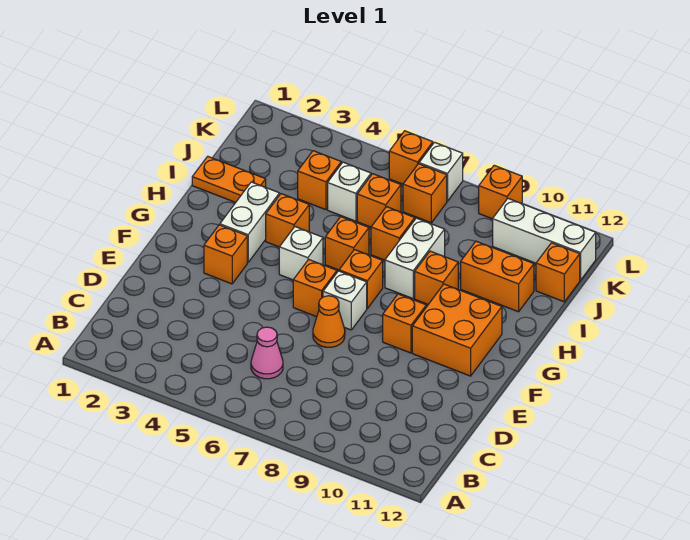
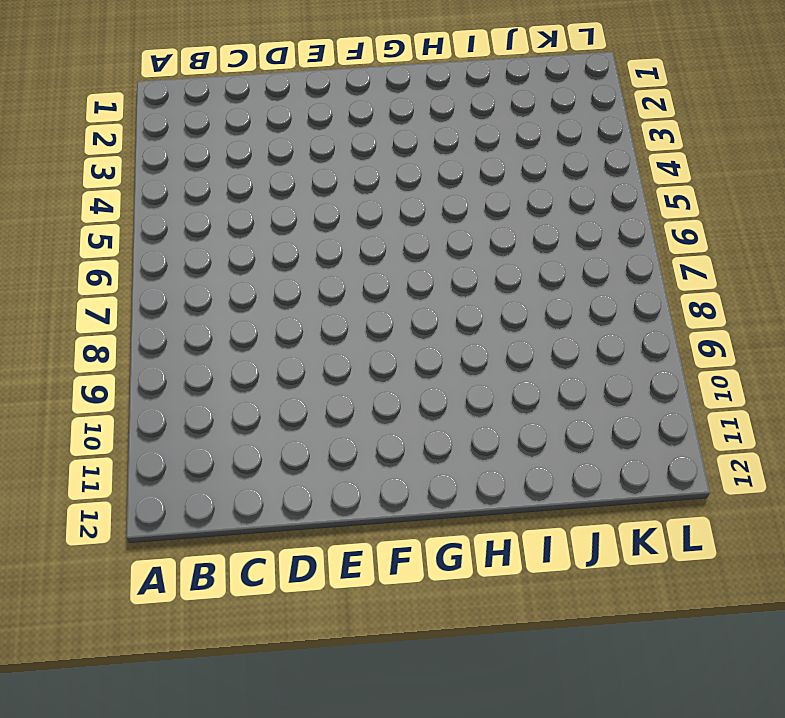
none -> pink cone C6 level 1
none -> orange cone E7 level 1
none -> orange brick F3 level 1

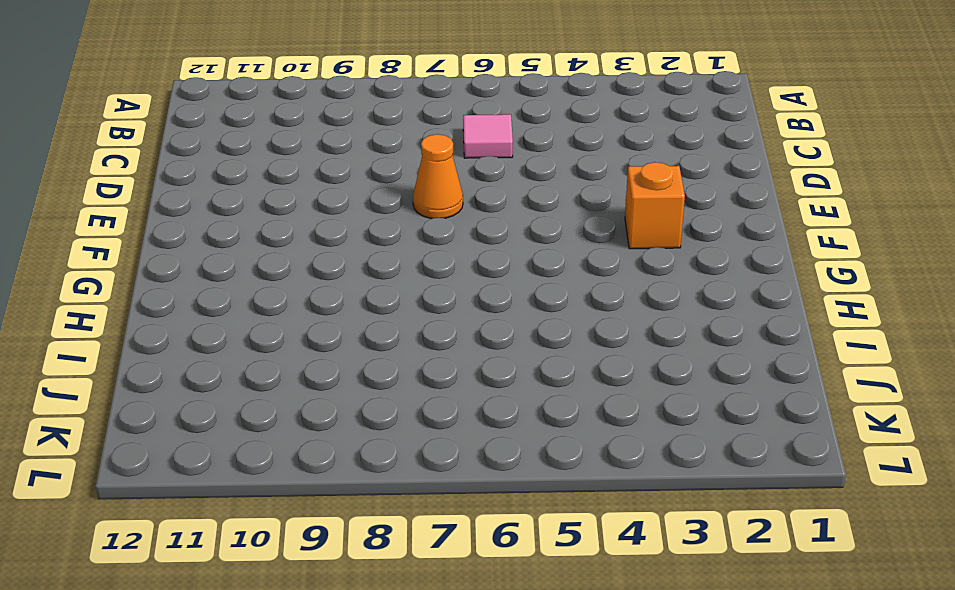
pink tile C6 level 1 -> pink cone C6 level 1
none -> orange brick F6 level 1
none -> white brick F7 level 1
none -> orange brick F9 level 1

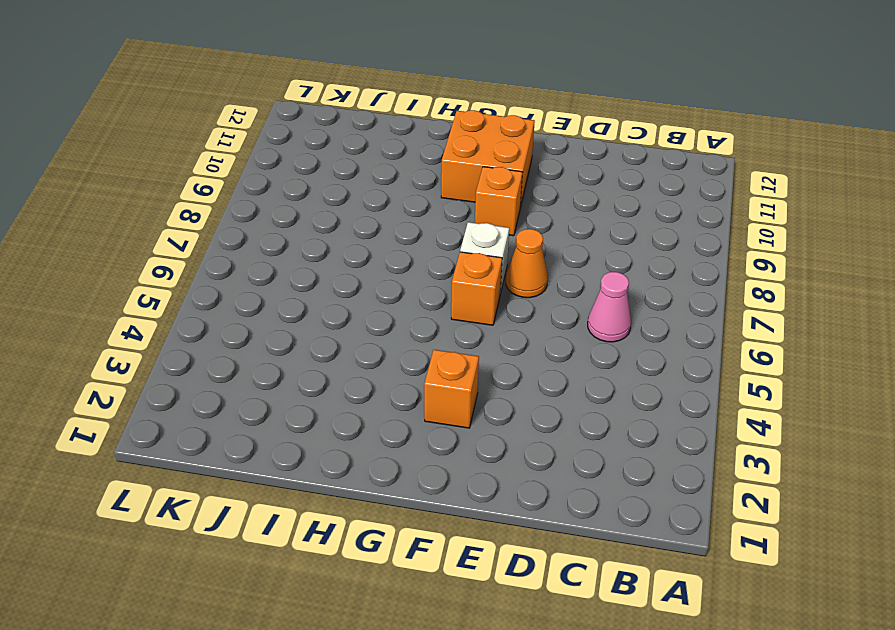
none -> white brick G3:H3 level 1
none -> white brick G5 level 1
none -> orange brick G7 level 1

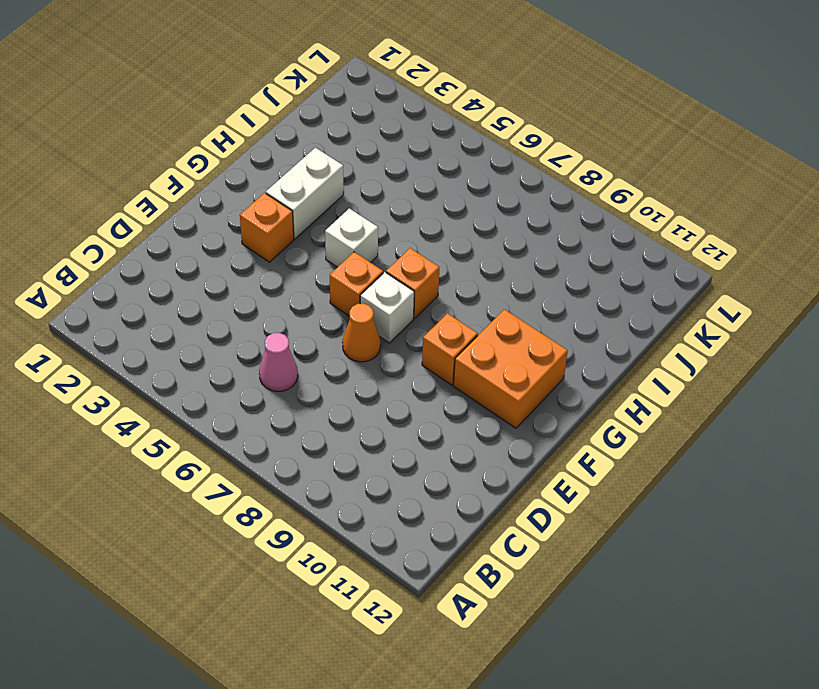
none -> orange brick H4 level 1
none -> orange brick H6 level 1
none -> white brick H8:I8 level 1

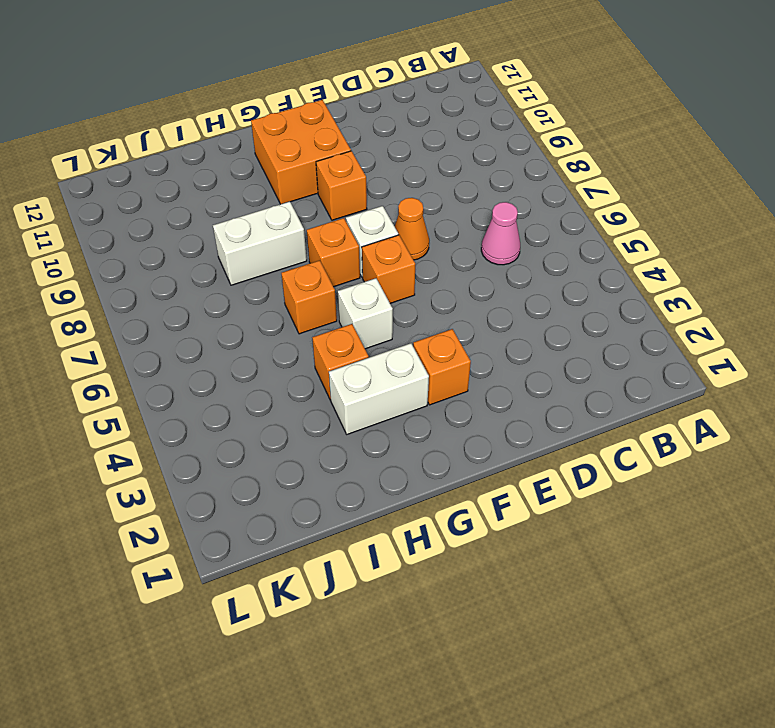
none -> orange brick H9 level 1
none -> orange plate I1:I2 level 1
none -> orange brick I7 level 1

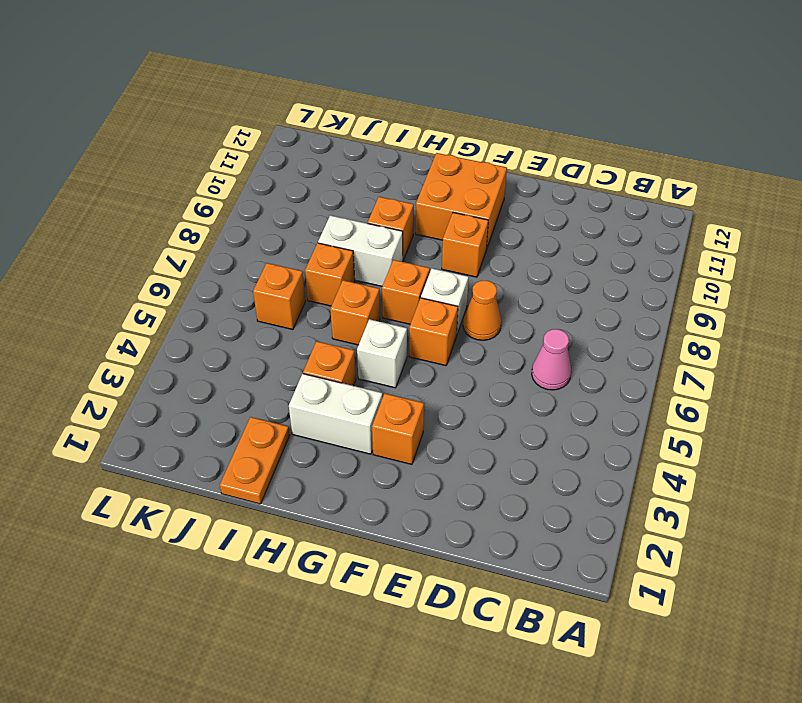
none -> orange brick I10:I11 level 1
none -> orange brick J4 level 1
none -> white brick J5 level 1

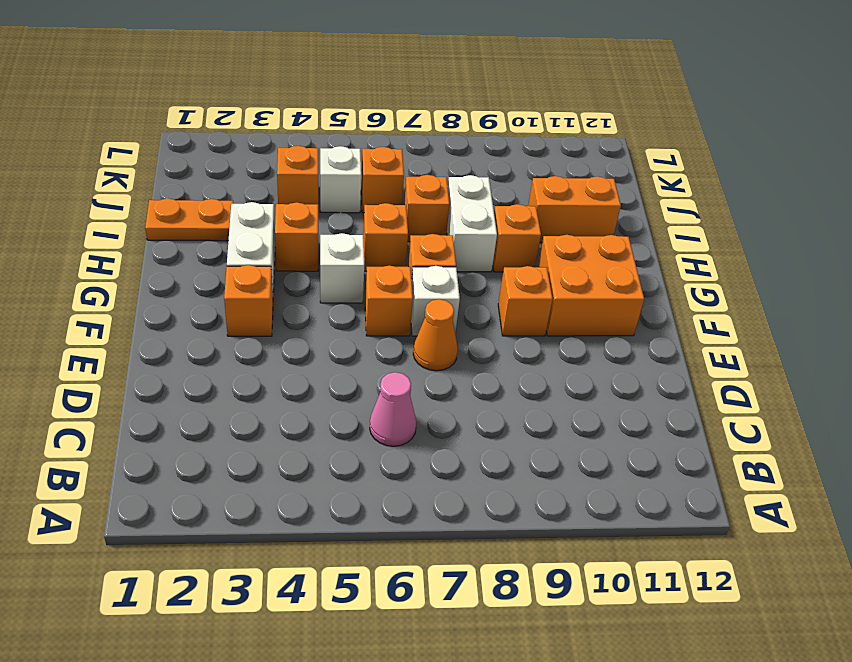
none -> orange brick J12 level 1
none -> orange brick K7 level 1
none -> white brick K10:K12 level 1

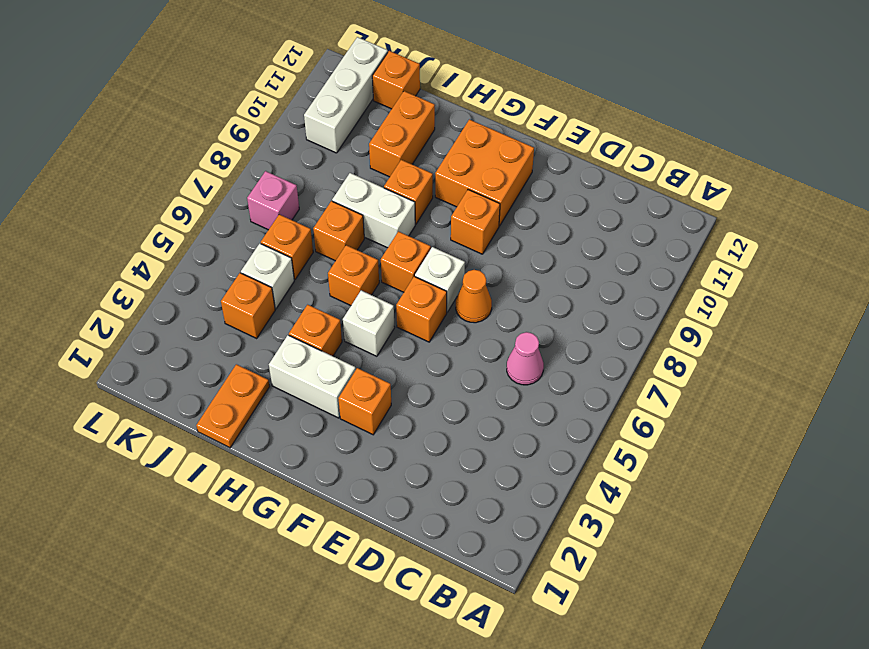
pink brick K7 level 1 -> orange brick K7 level 1
none -> orange brick L6 level 1
none -> white brick L7 level 1
none -> orange brick L9 level 1

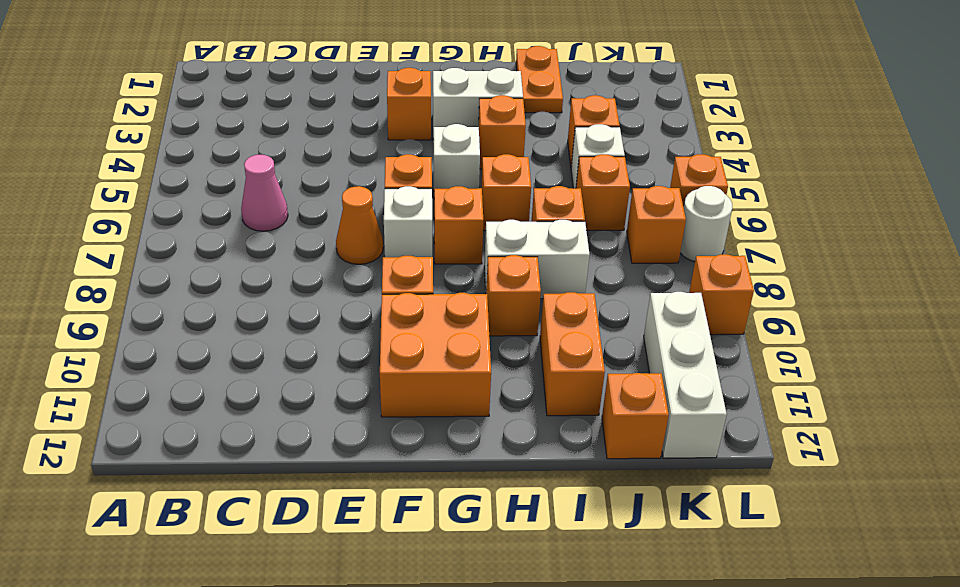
white round brick L7 level 1 -> white brick L7 level 1

